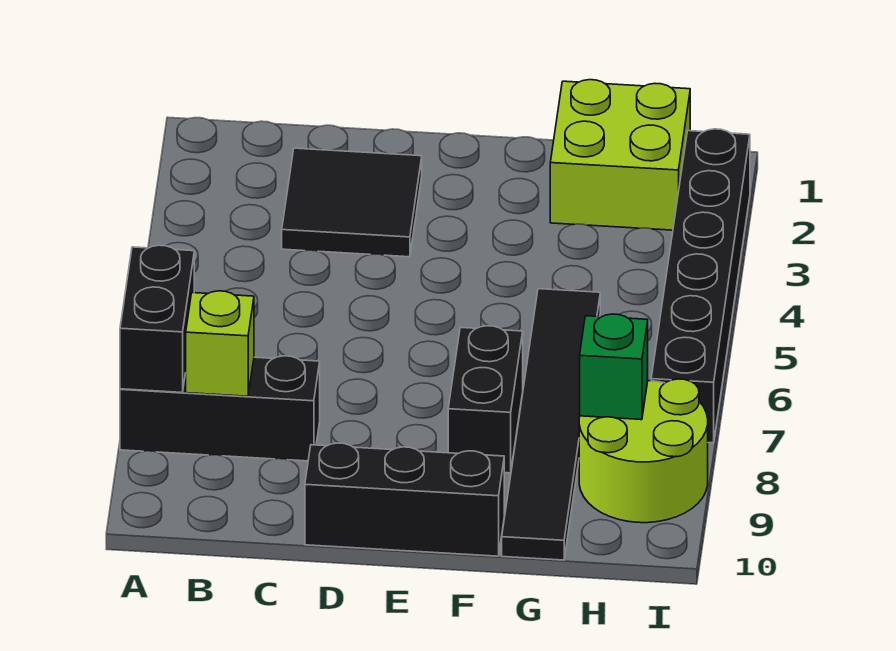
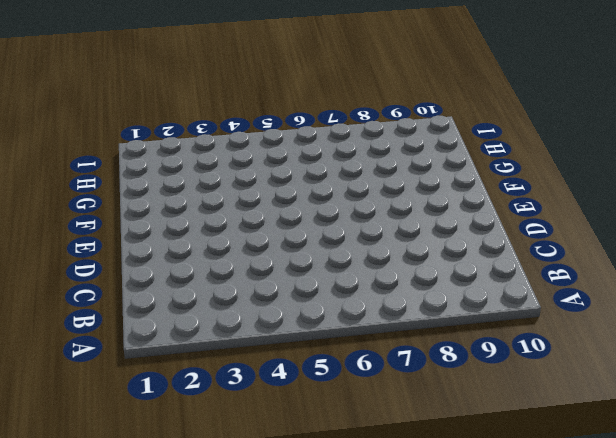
none -> black brick A8:C8 level 1
none -> black tile C2:D3 level 1

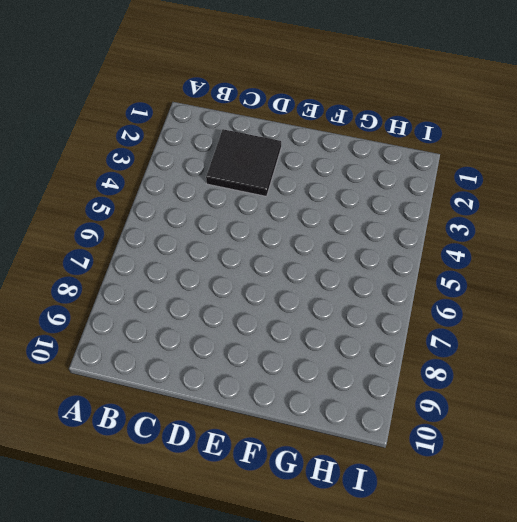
none -> black brick A8:C8 level 1
none -> black brick D10:F10 level 1

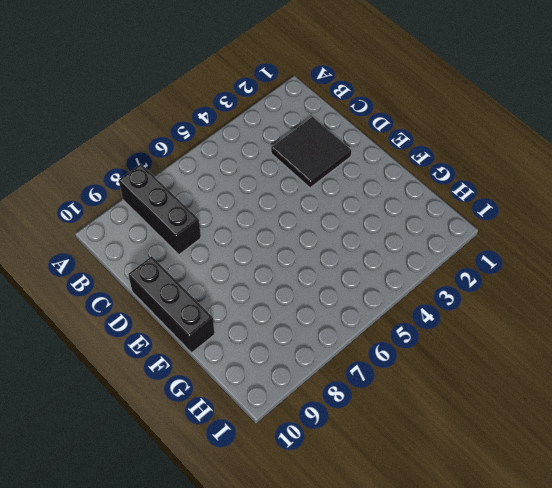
none -> black brick F7:F8 level 1
none -> lime brick G1:H2 level 1

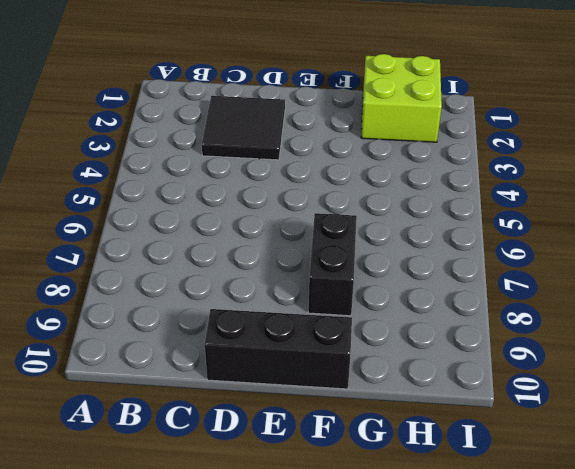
none -> black brick A8:C8 level 1
none -> black tile G5:G10 level 1

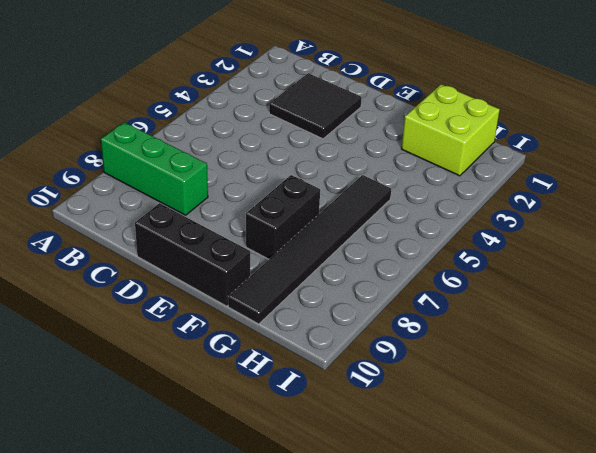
green brick A8:C8 level 1 -> black brick A8:C8 level 1
none -> lime round brick H8:I9 level 1
none -> black brick I2:I7 level 1

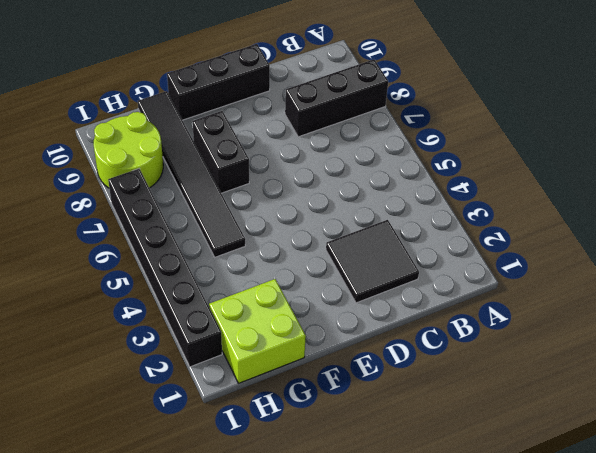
none -> black brick A7:A8 level 2
none -> lime brick B8 level 2

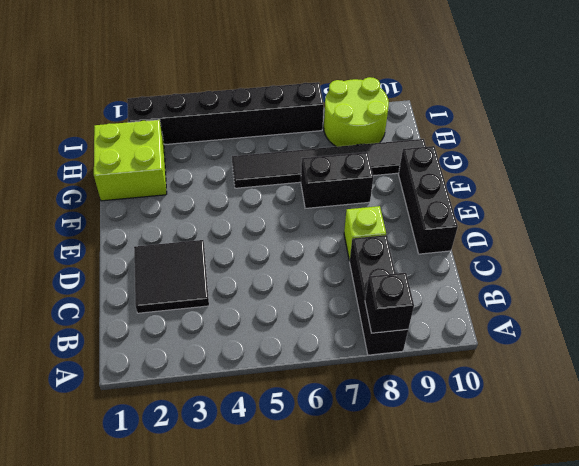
black brick A8 level 2 -> black brick A7:A8 level 2
lime brick D8 level 1 -> lime brick B8 level 2
none -> green brick H8 level 2

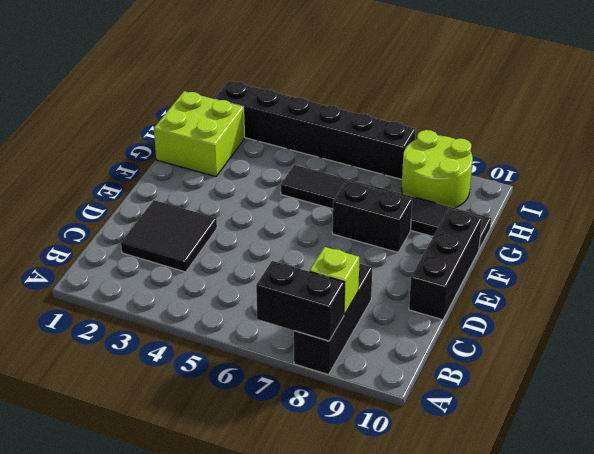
none -> green brick H8 level 2

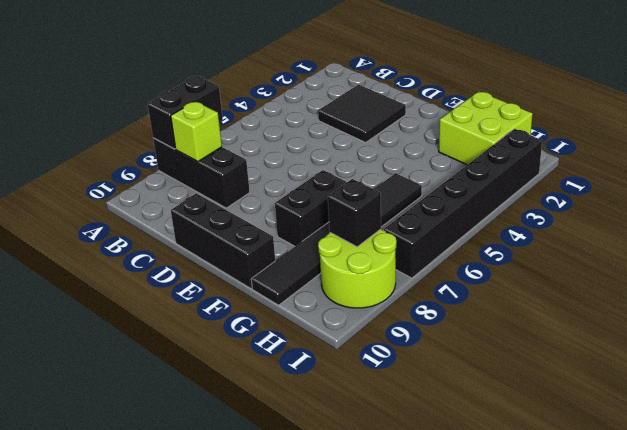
black brick H8 level 2 -> green brick H8 level 2

